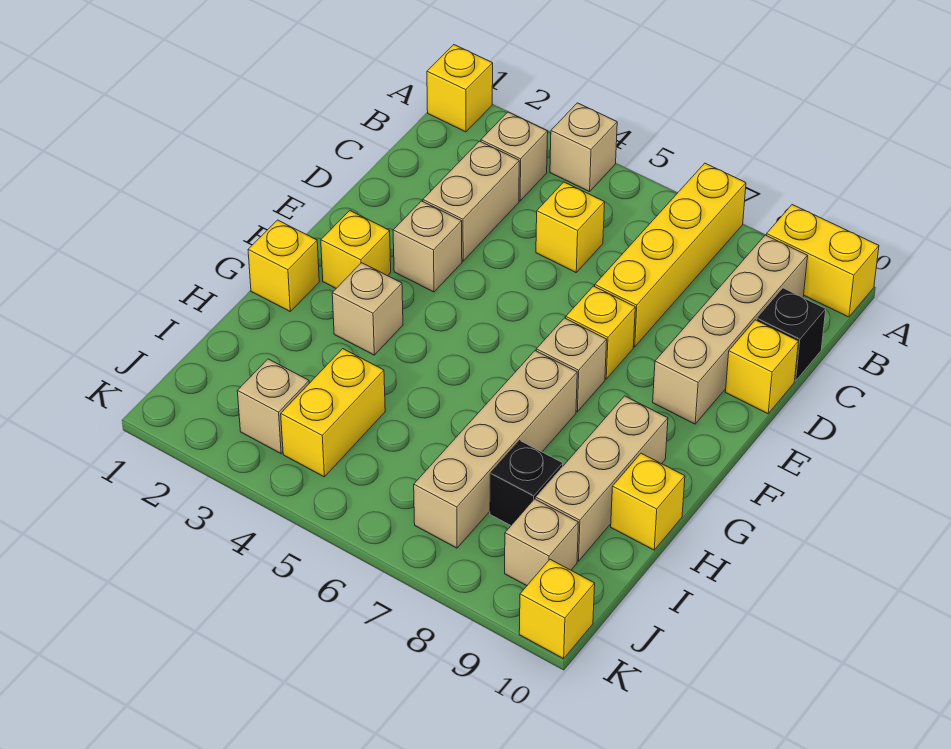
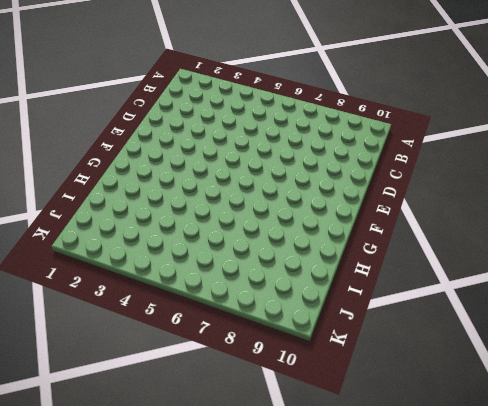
none -> yellow brick A1 level 1
none -> tan brick A4 level 1
none -> yellow brick A7:D7 level 1

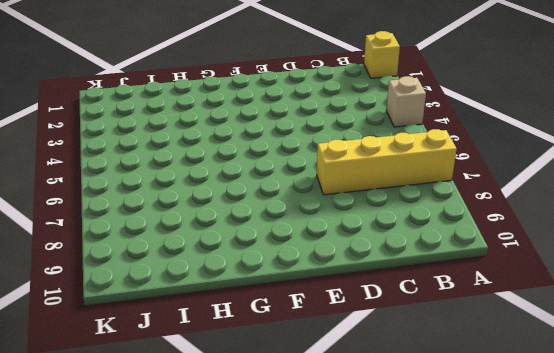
none -> yellow brick A9:A10 level 1
none -> tan brick B3 level 1
none -> tan brick B9:E9 level 1

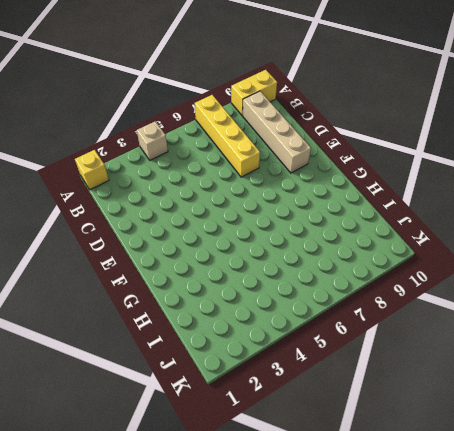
none -> tan brick B3 level 1
none -> tan brick C3:D3 level 1
none -> yellow brick C5 level 1

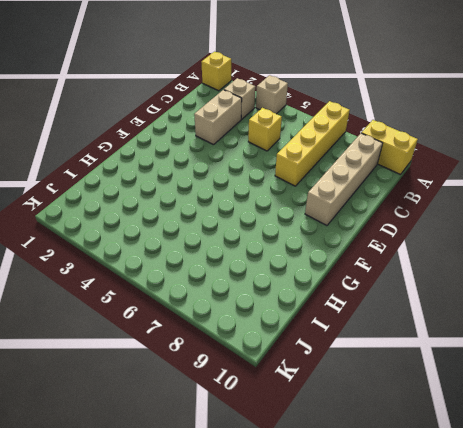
none -> black brick C10 level 1
none -> yellow brick D10 level 1
none -> tan brick E3 level 1

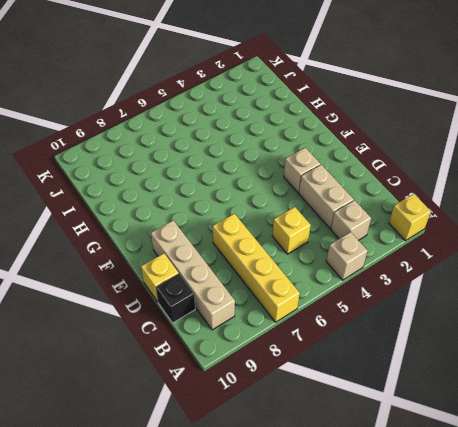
none -> yellow brick A9:A10 level 1
none -> yellow brick E7 level 1
none -> yellow brick F2 level 1

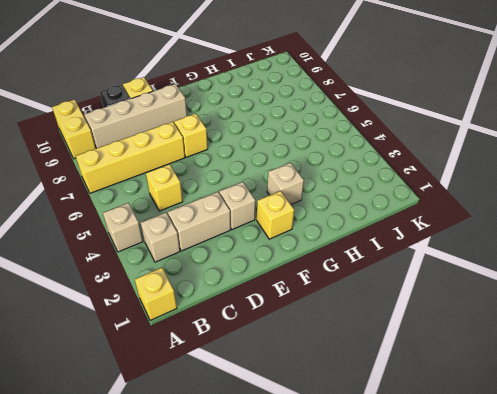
none -> tan brick F7 level 1
none -> yellow brick G1 level 1
none -> tan brick G7:J7 level 1

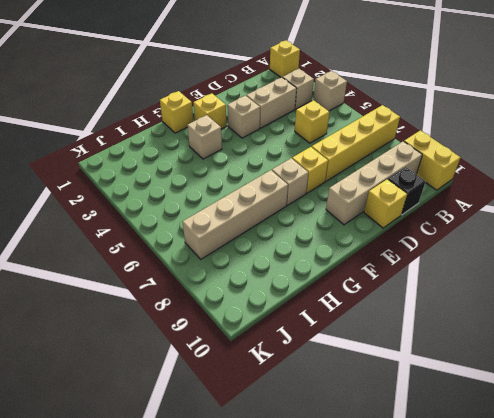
none -> tan brick G9:I9 level 1
none -> yellow brick H10 level 1
none -> yellow brick I4:J4 level 1

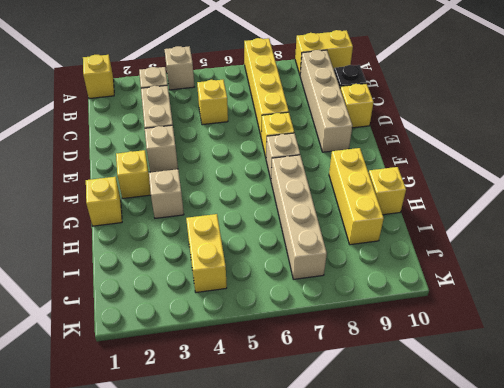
yellow brick G9:I9 level 1 -> tan brick G9:I9 level 1
none -> black brick I8 level 1
none -> tan brick J3 level 1
none -> tan brick J9 level 1

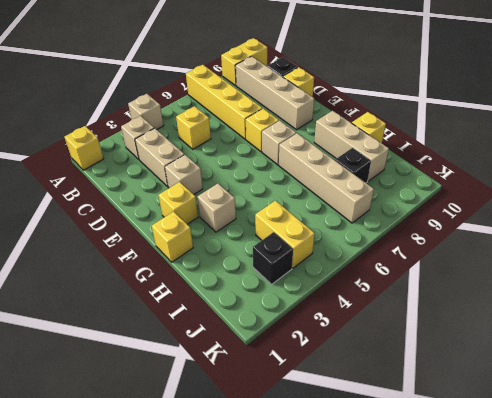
black brick J3 level 1 -> tan brick J3 level 1
none -> tan brick J9 level 1
none -> yellow brick K10 level 1

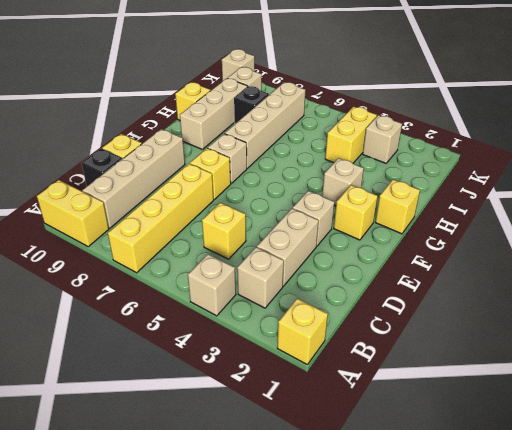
tan brick K10 level 1 -> yellow brick K10 level 1

